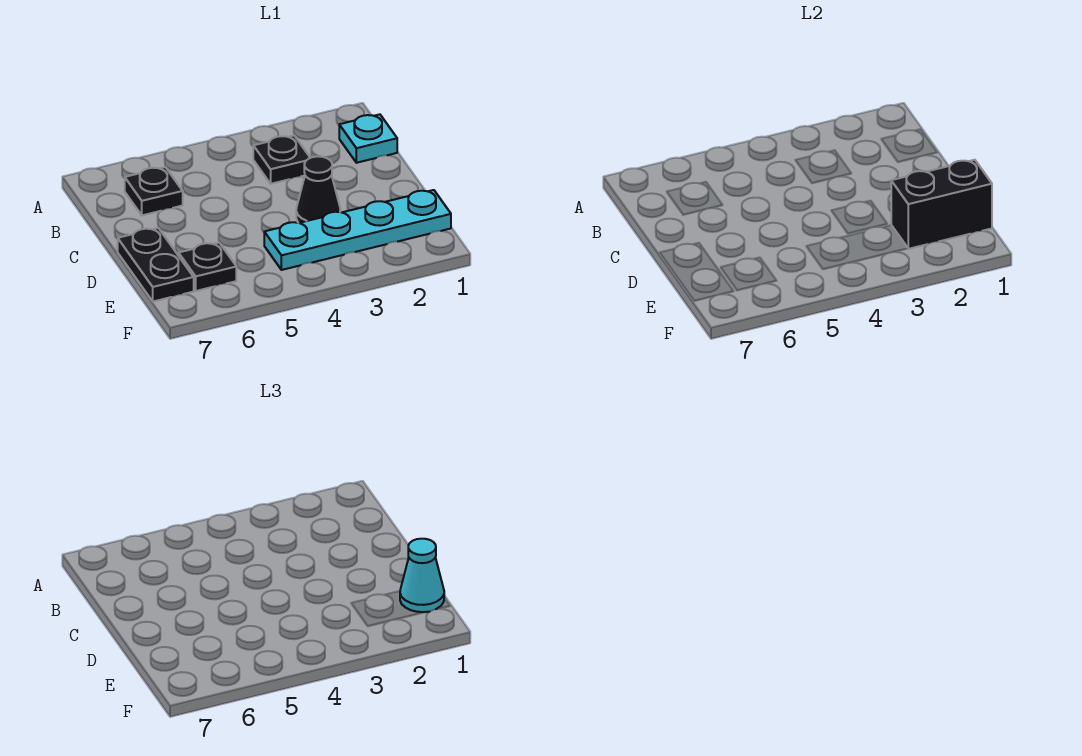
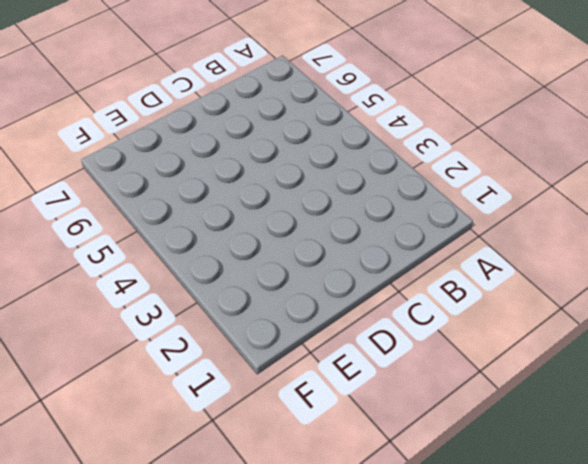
none -> cyan plate B1 level 1
none -> black plate B3 level 1

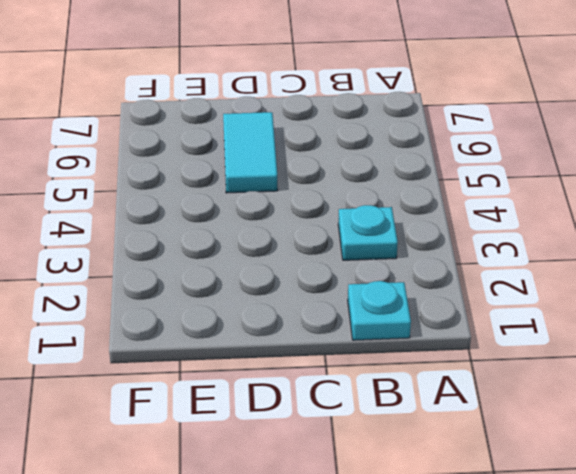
cyan plate B3 level 1 -> black plate B3 level 1
cyan tile D5:D6 level 1 -> none
none -> black plate B6 level 1
none -> black cone D3 level 1

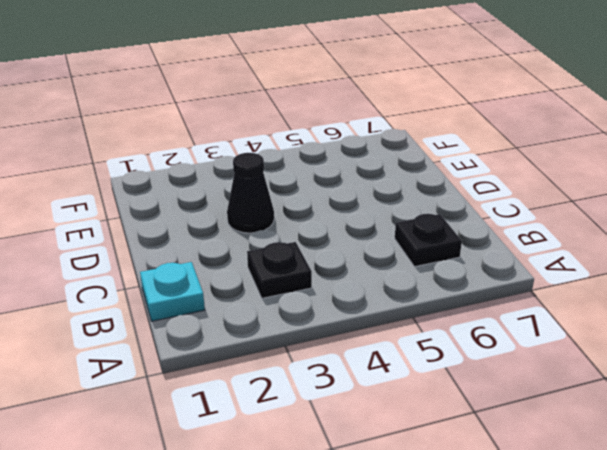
none -> black plate D7:E7 level 1
none -> cyan plate E1:E4 level 1

